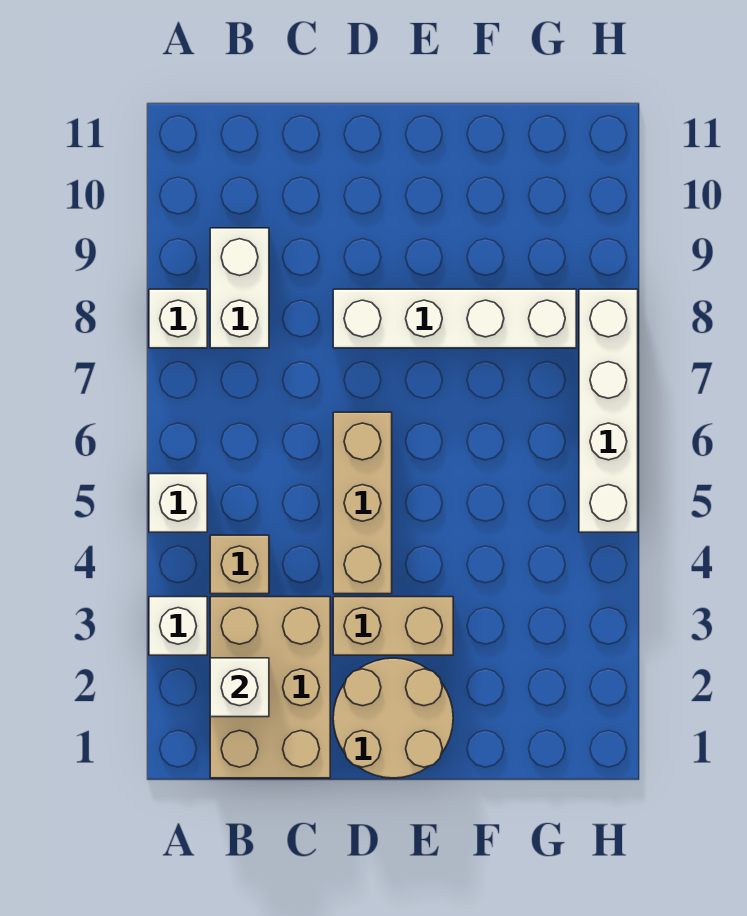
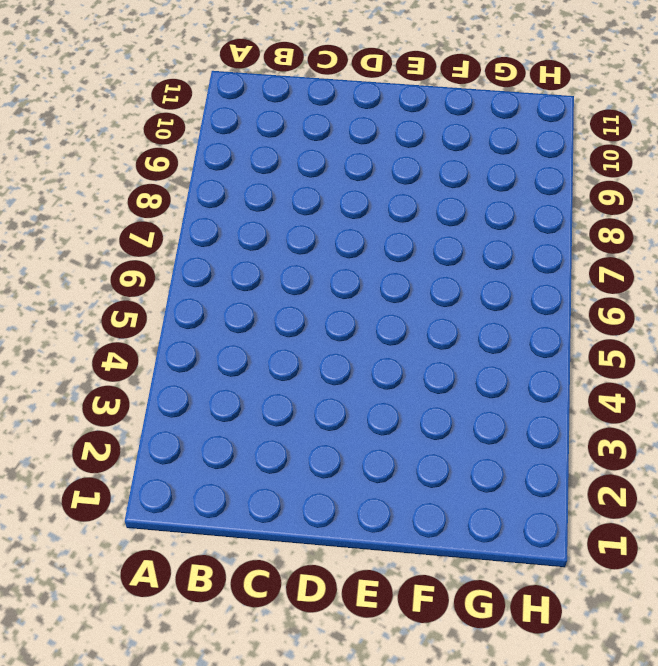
none -> white brick A3 level 1
none -> white brick A5 level 1
none -> white brick A8 level 1

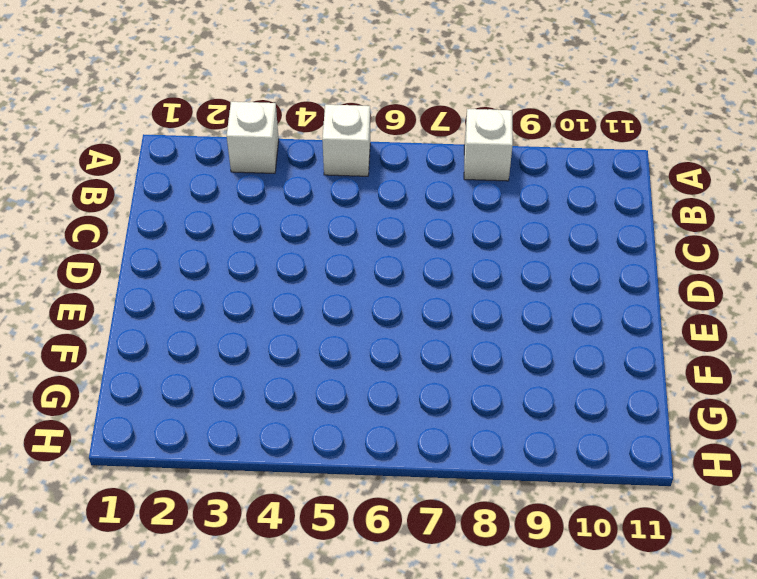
none -> tan brick B1:C3 level 1
none -> tan brick B4 level 1
none -> white brick B8:B9 level 1

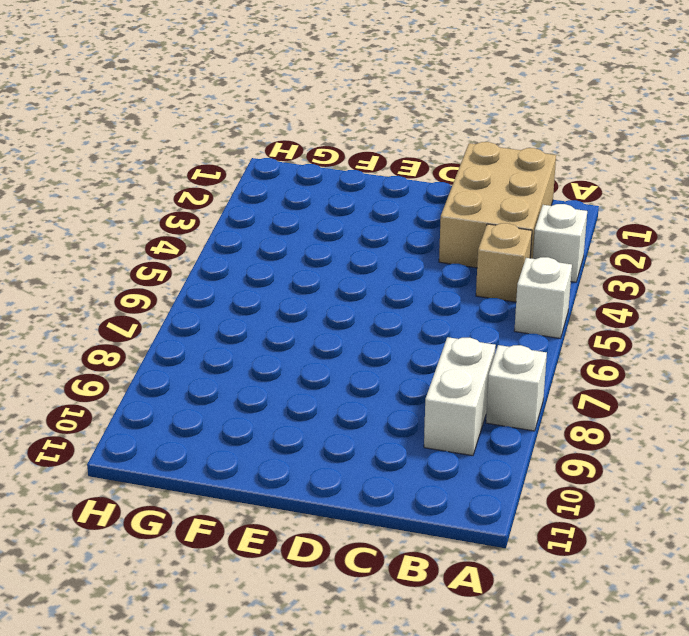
none -> tan round brick D1:E2 level 1
none -> tan brick D3:E3 level 1
none -> tan brick D4:D6 level 1

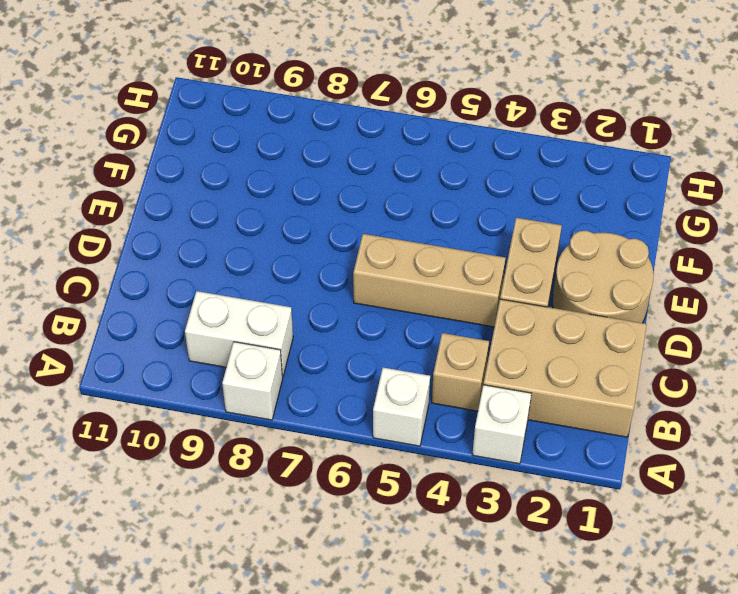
none -> white brick D8:G8 level 1
none -> white brick H5:H8 level 1
none -> white brick B2 level 2

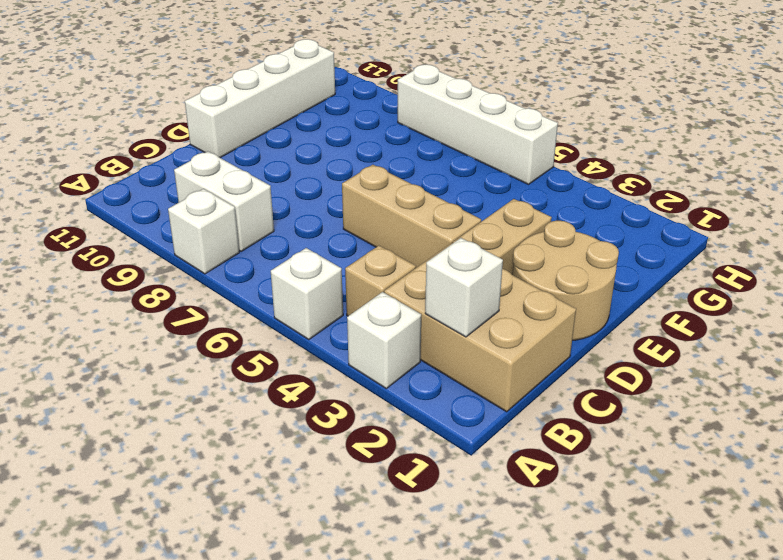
white brick D11:G11 level 1 -> white brick D8:G8 level 1

